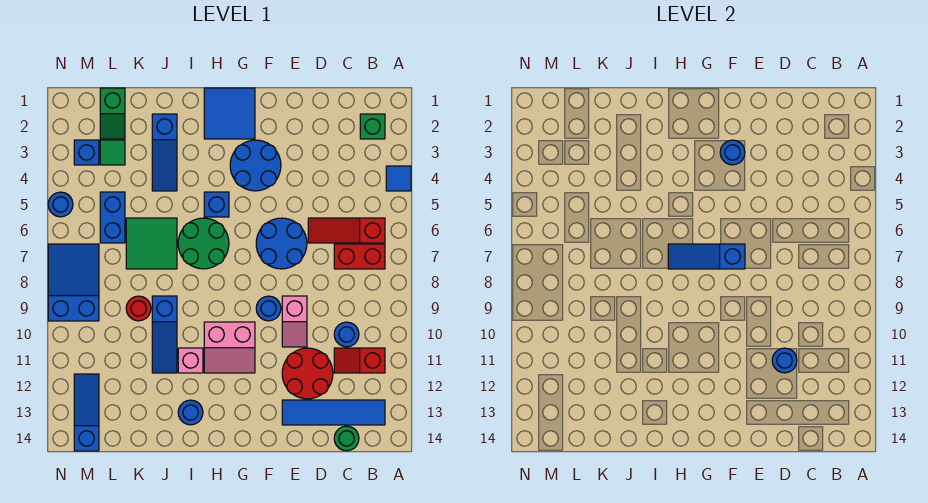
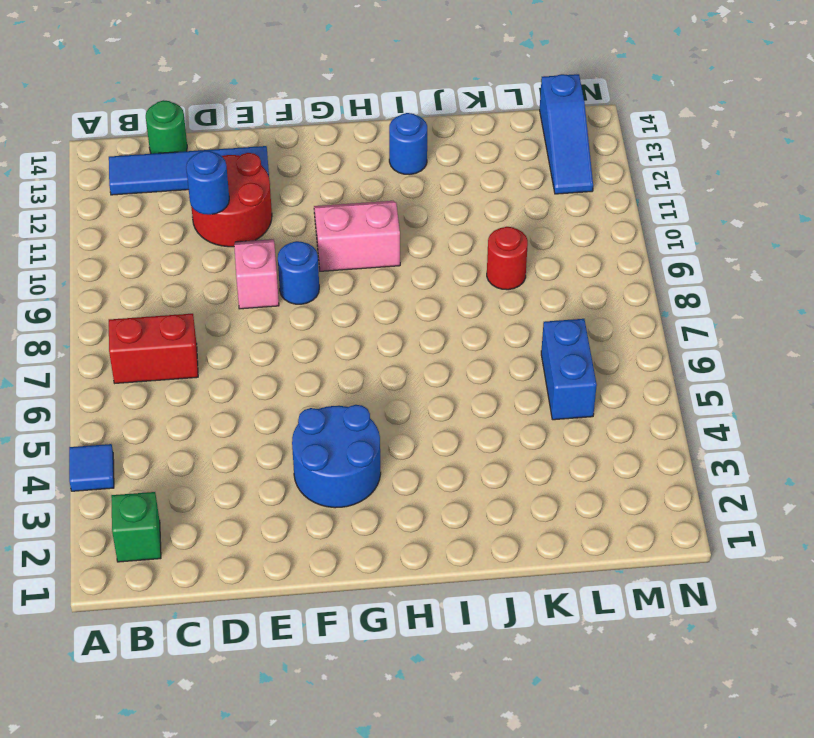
none -> red slope B6:D6 level 1 top B
none -> red slope B11:C11 level 1 top B
none -> blue round brick C10 level 1
none -> blue round brick E6:F7 level 1

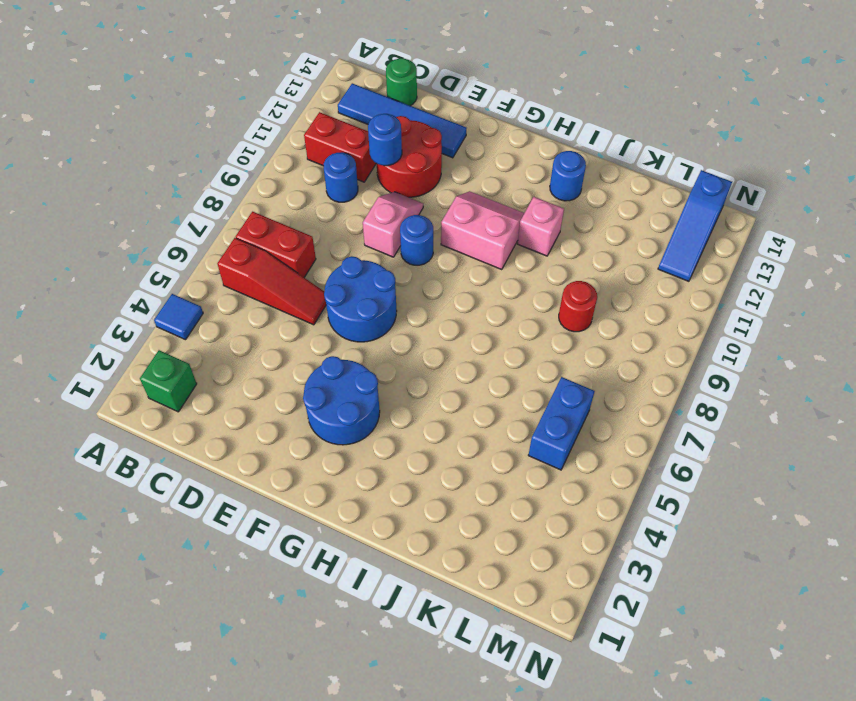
red brick B11:C11 level 1 -> red slope B11:C11 level 1 top B
none -> blue tile G1:H2 level 1
none -> blue brick H5 level 1
none -> green round brick H6:I7 level 1
none -> blue slope J2:J4 level 1 top 2

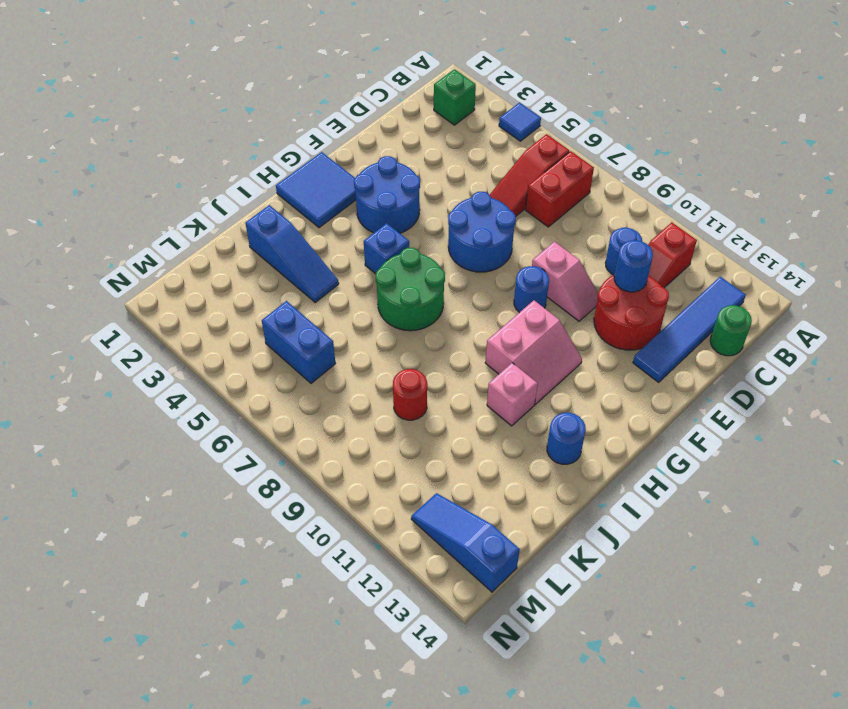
none -> green tile J6:K7 level 1
none -> blue slope J9:J11 level 1 top 9
none -> green slope L1:L2 level 1 top 1
none -> green tile L3 level 1

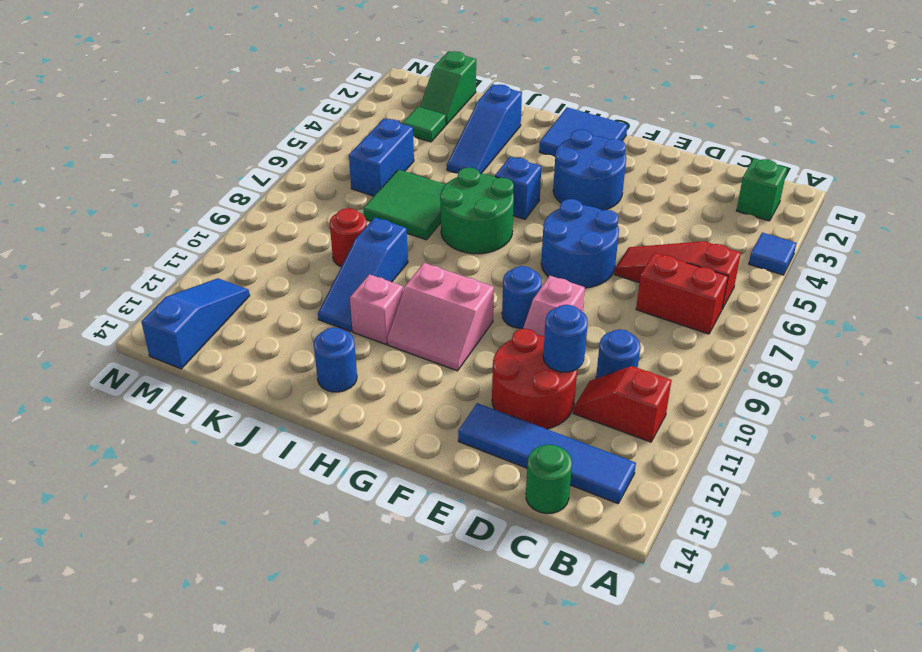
none -> blue brick M3 level 1
none -> blue slope M7:N9 level 1 top 9
none -> blue round brick N5 level 1
none -> blue round brick F3 level 2

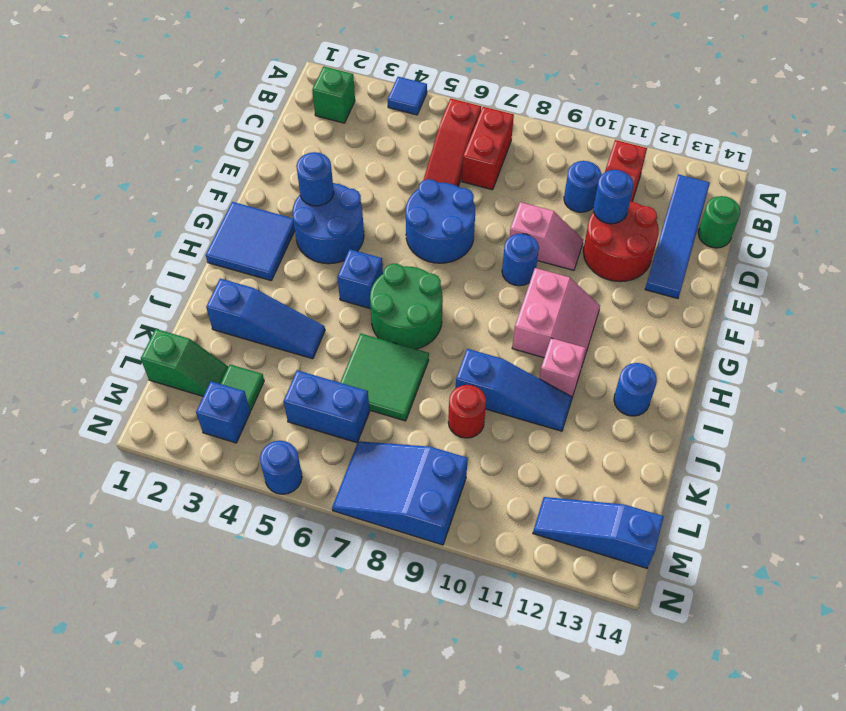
none -> blue slope F7:H7 level 2 top F

